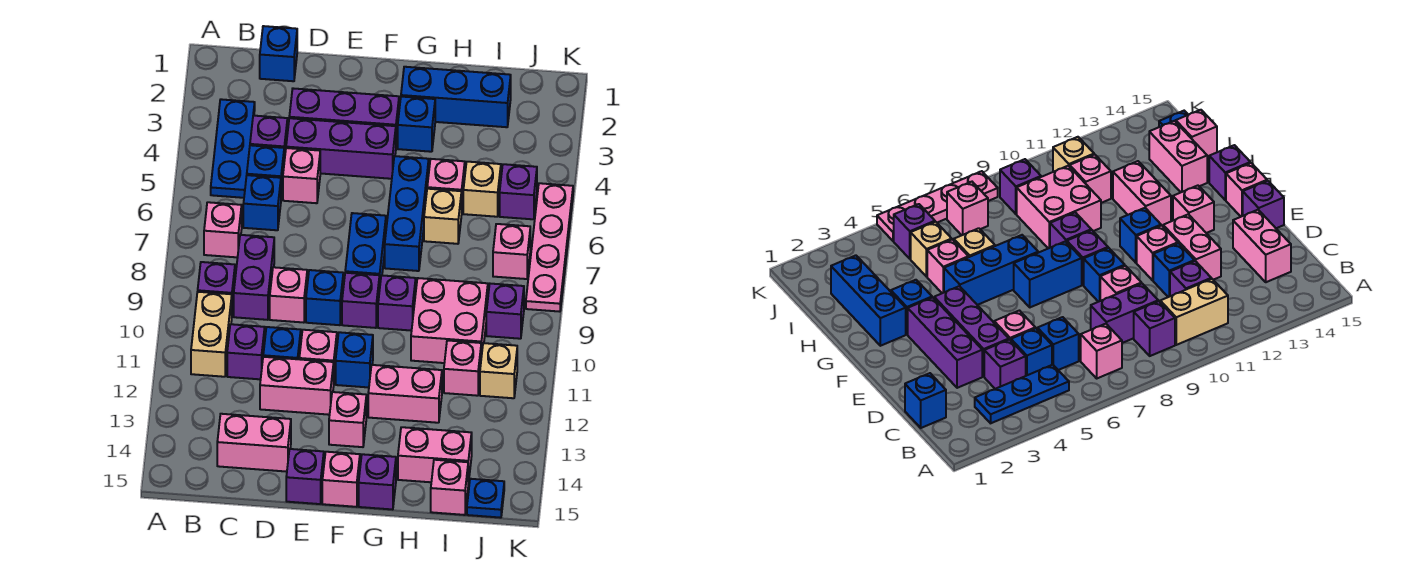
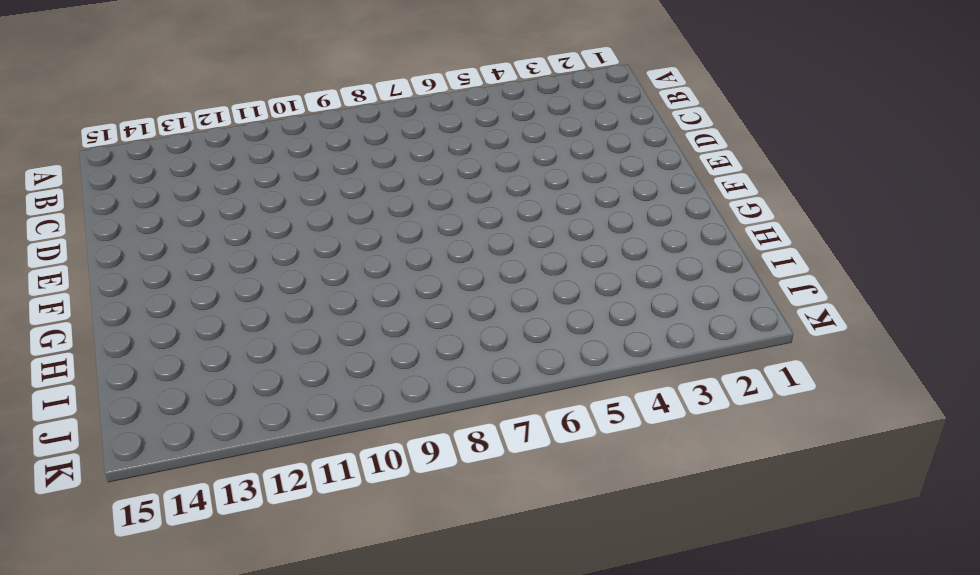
none -> blue plate B3:B5 level 1
none -> pink brick B7 level 1
none -> purple brick B9 level 1
none -> tan brick B10:B11 level 1

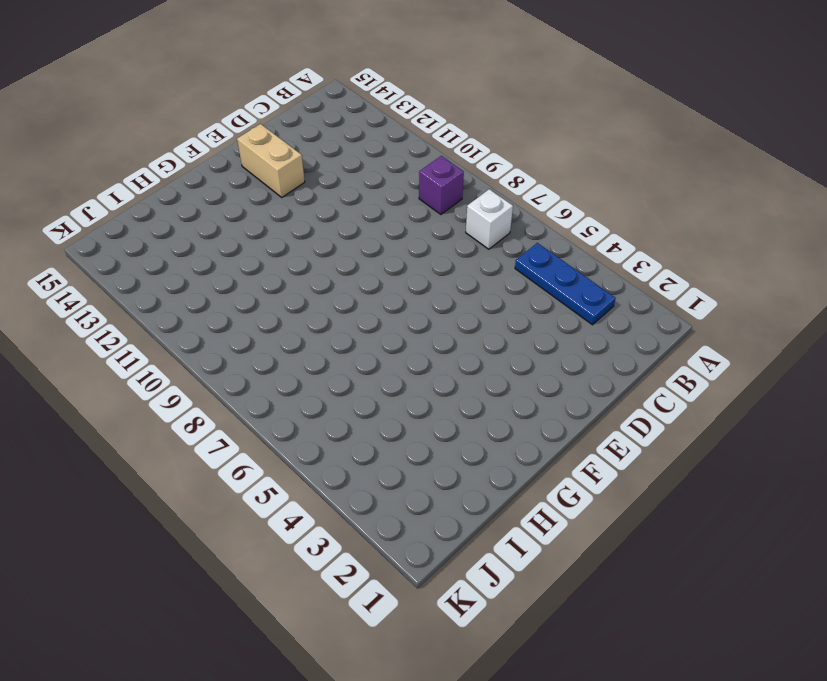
white brick B7 level 1 -> pink brick B7 level 1
tan brick E13:E14 level 1 -> tan brick B10:B11 level 1
none -> blue brick C1 level 1
none -> purple brick C4 level 1
none -> blue brick C5 level 1
none -> blue brick C6 level 1

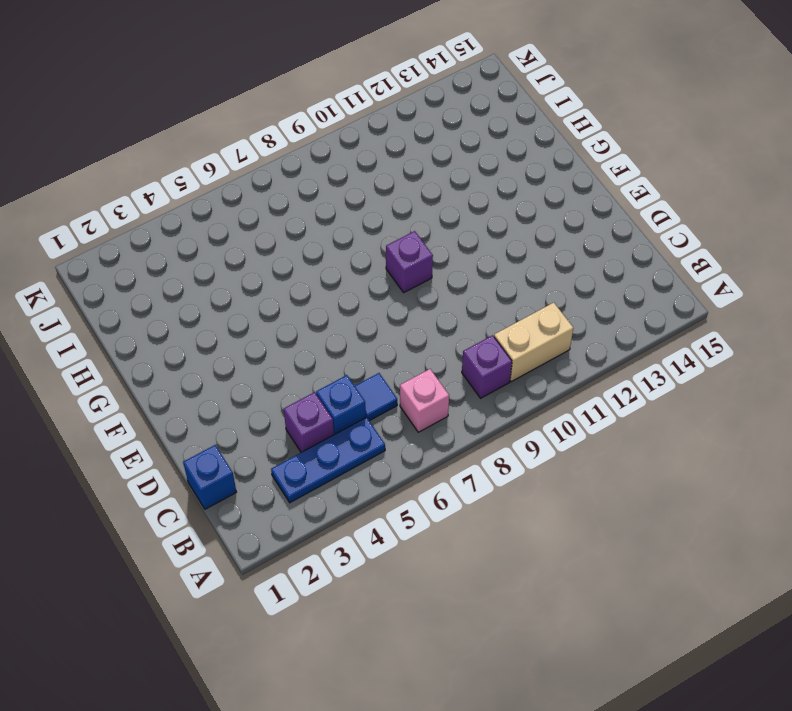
blue tile C6 level 1 -> blue brick C6 level 1
none -> purple brick C8:C9 level 1
none -> purple brick C11 level 1
none -> pink brick C14:D14 level 1
none -> purple brick D3:F3 level 1

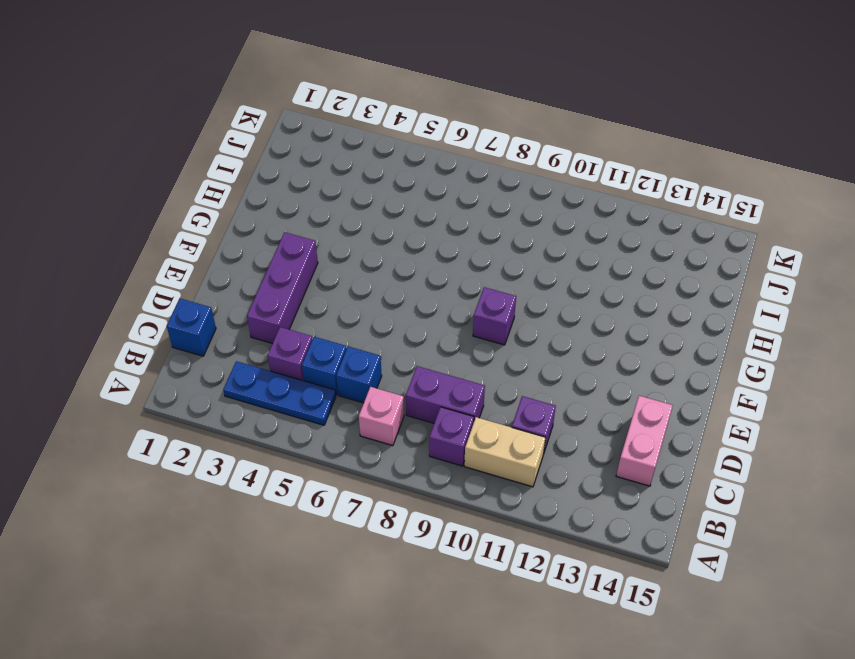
none -> purple brick D4:F4 level 1
none -> pink brick D5 level 1
none -> pink brick D9 level 1
none -> blue brick D11 level 1

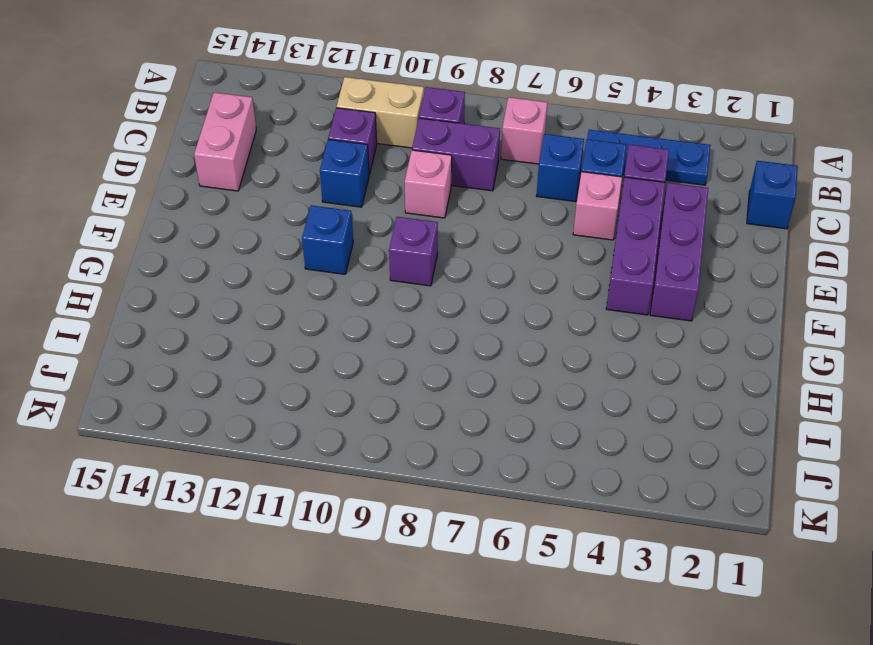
none -> pink brick D12:E12 level 1
none -> blue brick E9 level 1
none -> pink brick E11 level 1
none -> purple brick E15 level 1

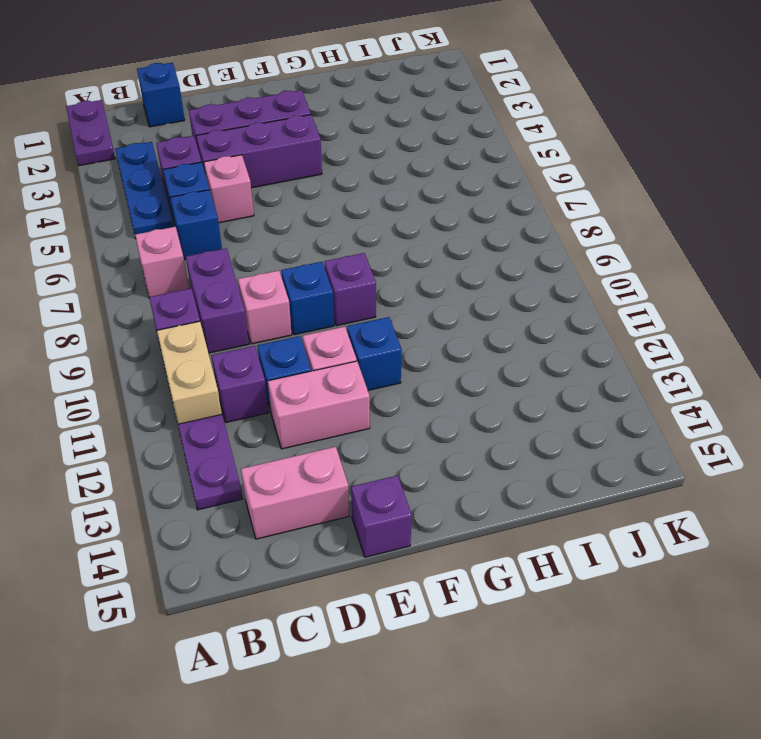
purple plate A1:A2 level 1 -> none
purple plate B12:B13 level 1 -> none
none -> blue brick F7:F8 level 1
none -> pink brick F13 level 1
none -> pink brick F15 level 1
none -> blue brick G2:I2 level 1

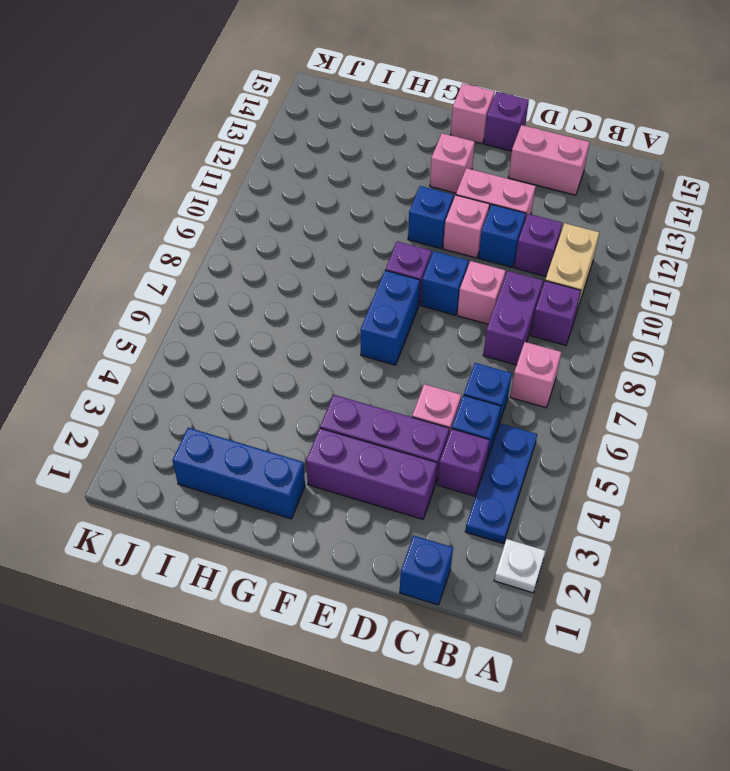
white plate A2 level 1 -> none
none -> blue brick G3 level 1
none -> blue brick G5:G7 level 1
none -> purple brick G9 level 1
none -> pink brick G12:H12 level 1

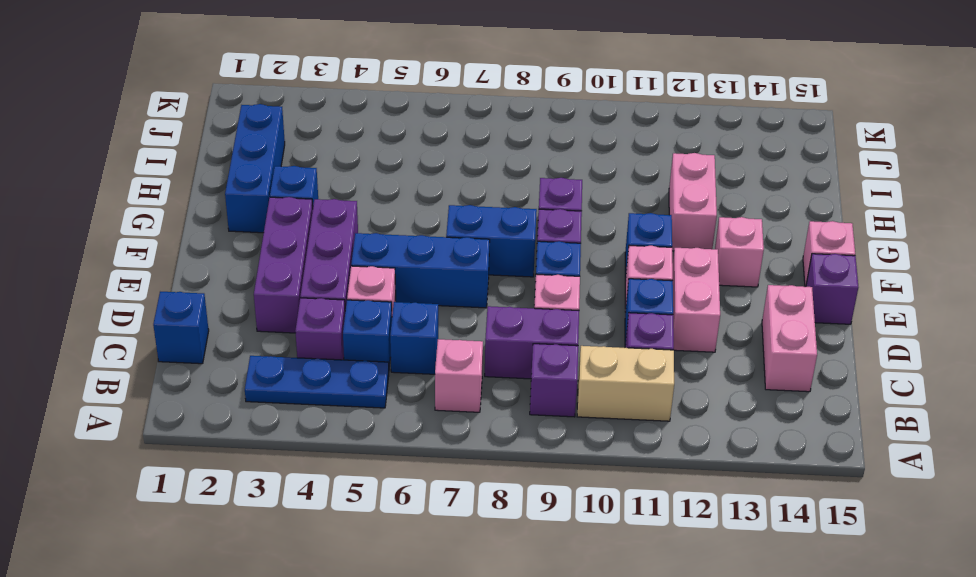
blue brick E5:E7 level 1 -> blue brick G5:G7 level 1
none -> purple brick G15 level 1
none -> pink brick H5 level 1
none -> tan brick H6 level 1
none -> pink brick H9:I10 level 1

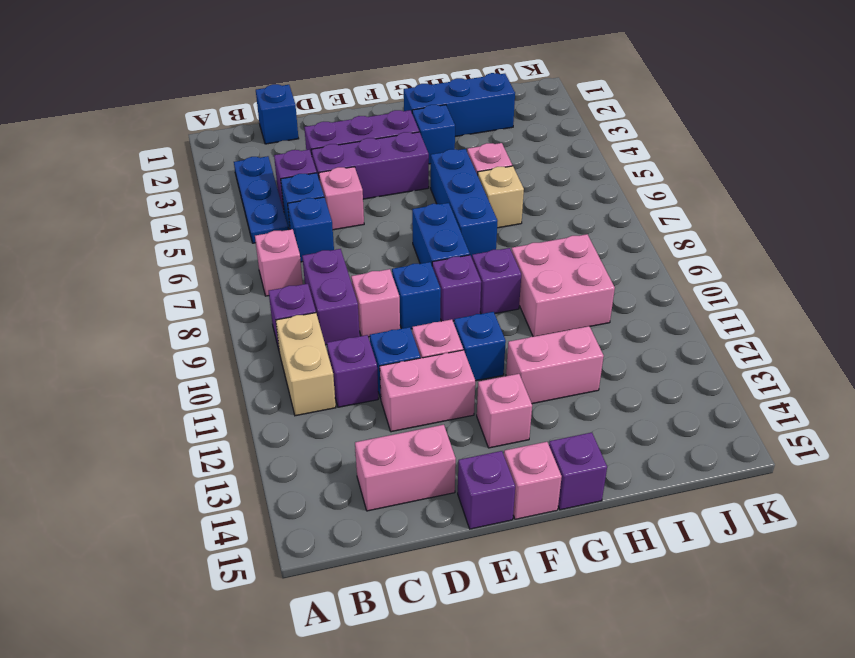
none -> pink brick H14:I14 level 1
none -> tan brick I5 level 1
none -> pink brick I11 level 1
none -> pink brick I15 level 1

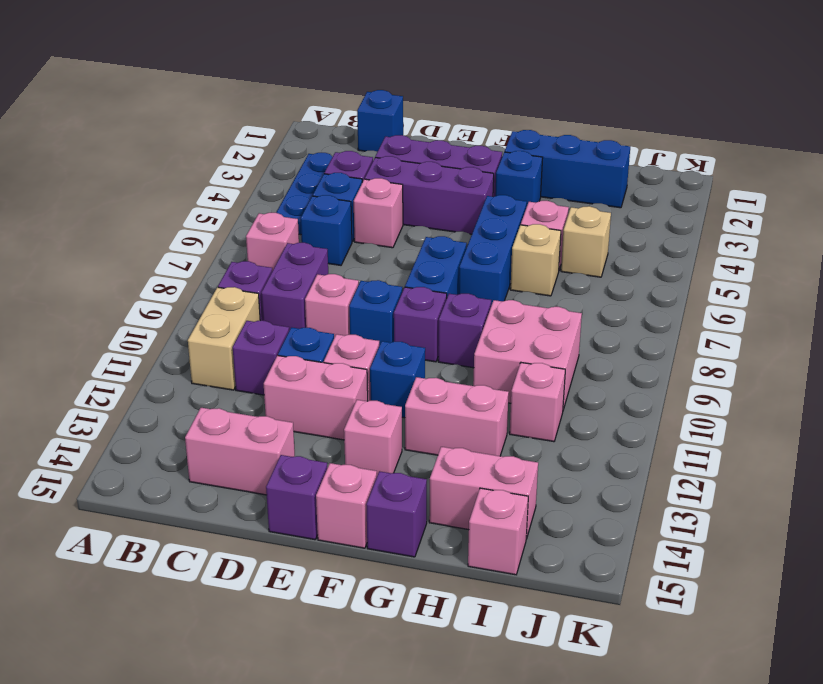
none -> purple brick J5 level 1
none -> pink brick J7 level 1
none -> purple brick J9 level 1
none -> tan brick J11 level 1

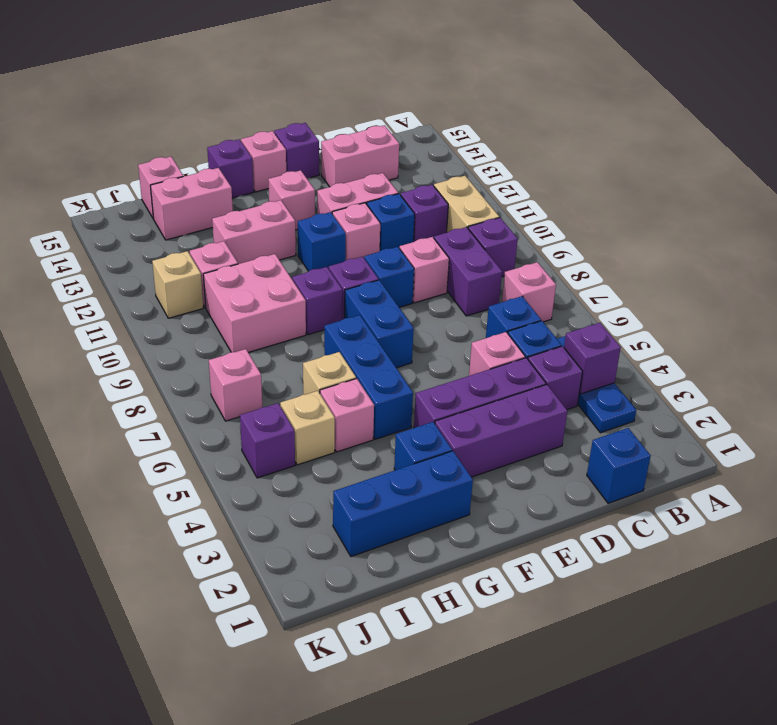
purple brick B4 level 2 -> purple brick J9 level 1
none -> blue plate J15 level 1
none -> pink plate K5:K8 level 1

